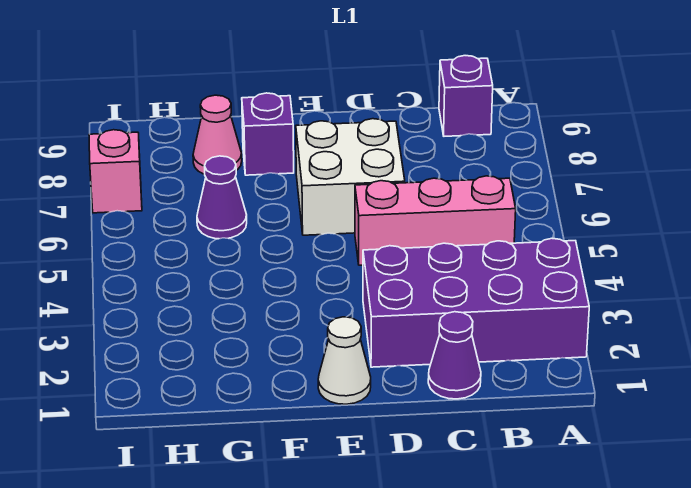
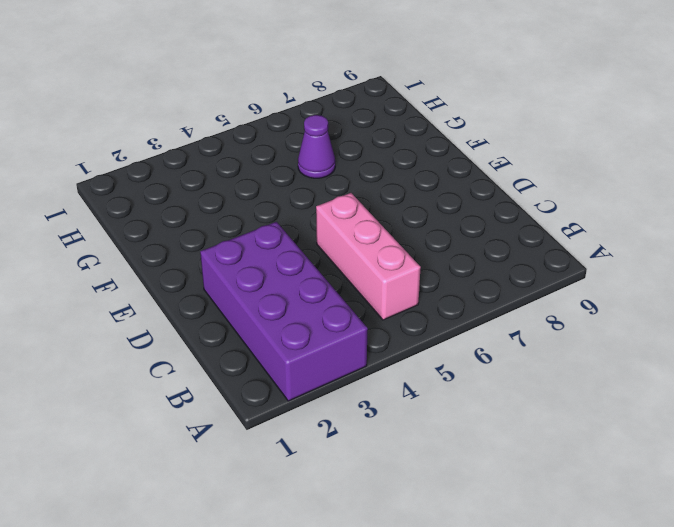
none -> purple brick B9 level 1
none -> purple cone C1 level 1

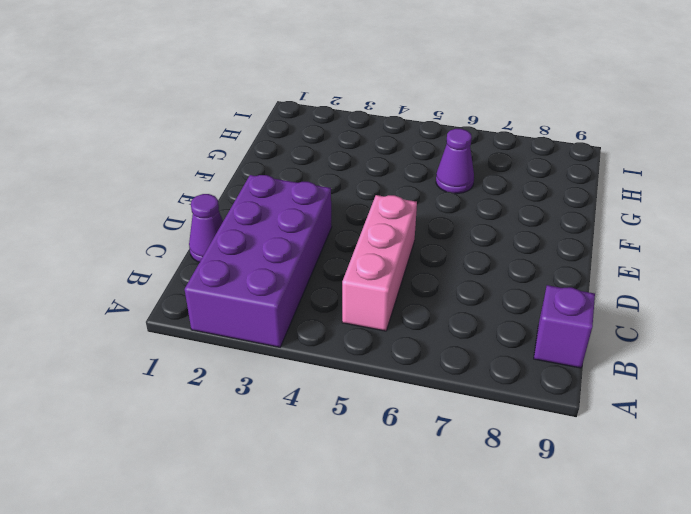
none -> white brick D6:E7 level 1
none -> white cone E1 level 1

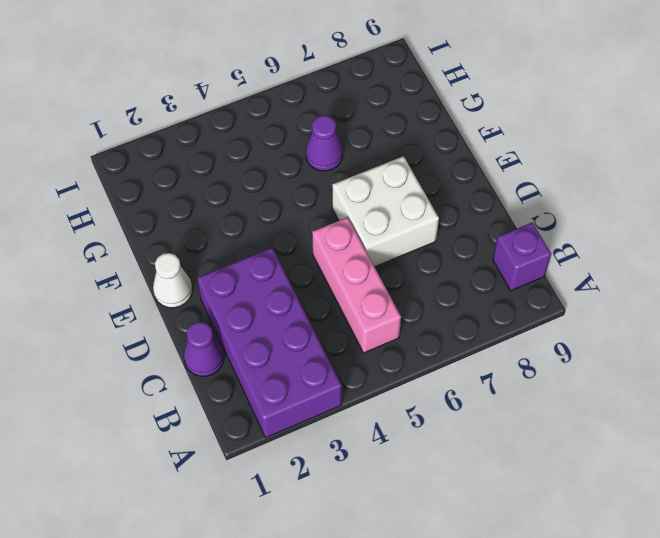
none -> purple brick F8 level 1
none -> pink cone G8 level 1

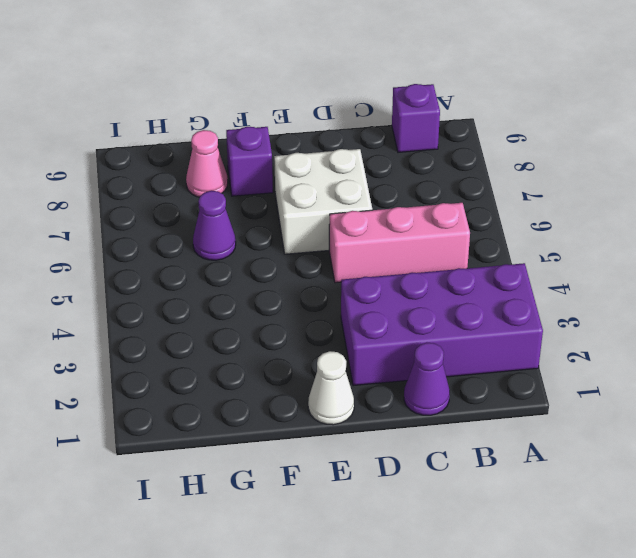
none -> pink brick I7 level 1

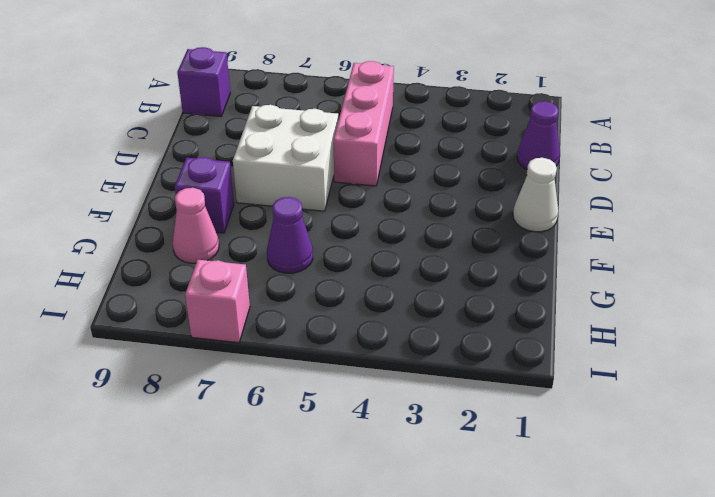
none -> purple brick A2:D3 level 1

